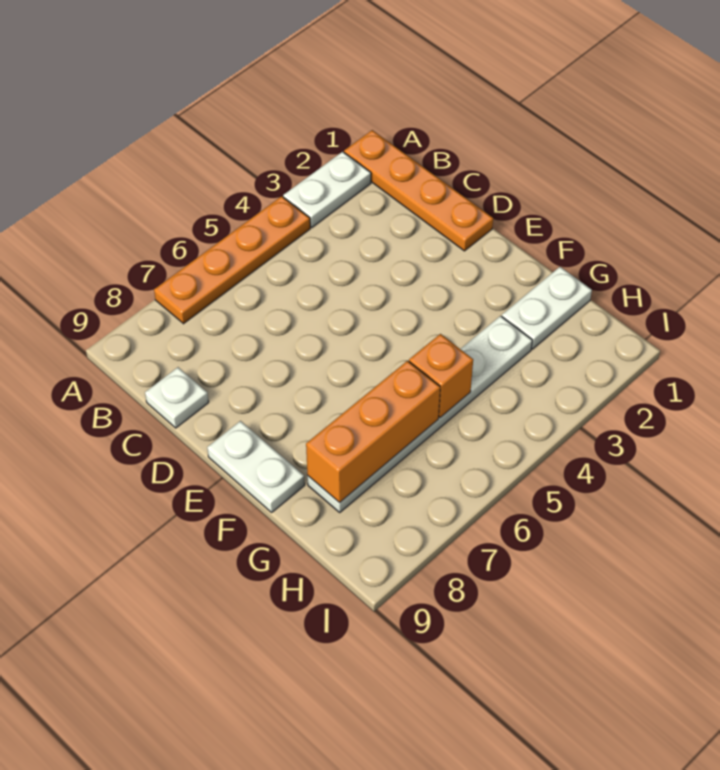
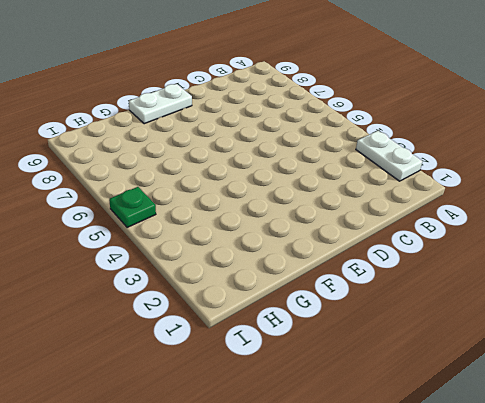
green plate I5 level 1 -> none
none -> orange plate A1:D1 level 1
none -> orange plate A4:A7 level 1

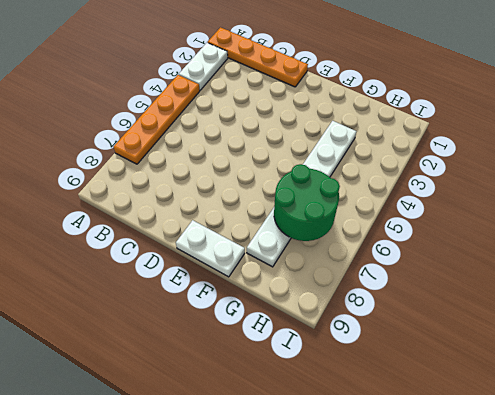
green round brick G6:H7 level 2 -> orange brick G6:G8 level 2
none -> white plate C9 level 1
none -> white plate G1:G2 level 1

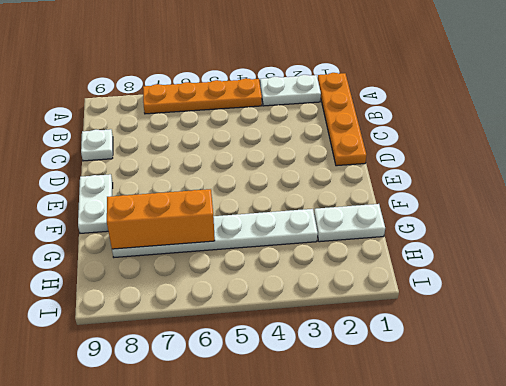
none -> orange brick G5 level 2

